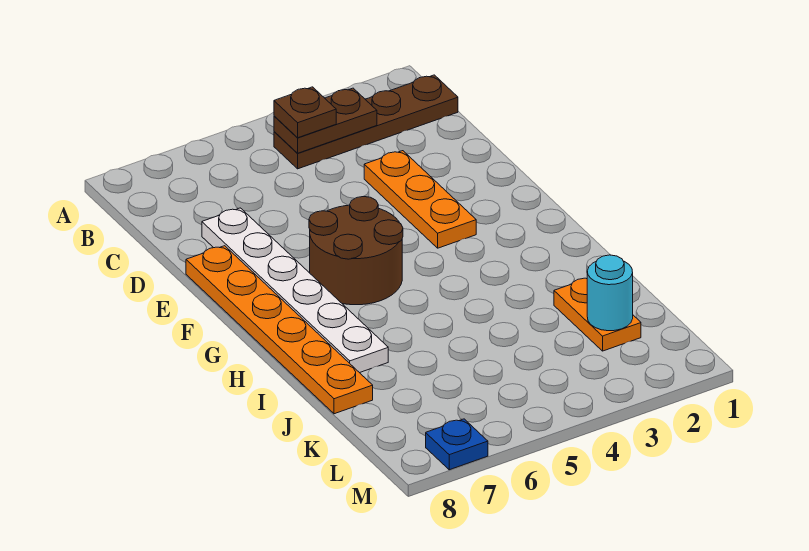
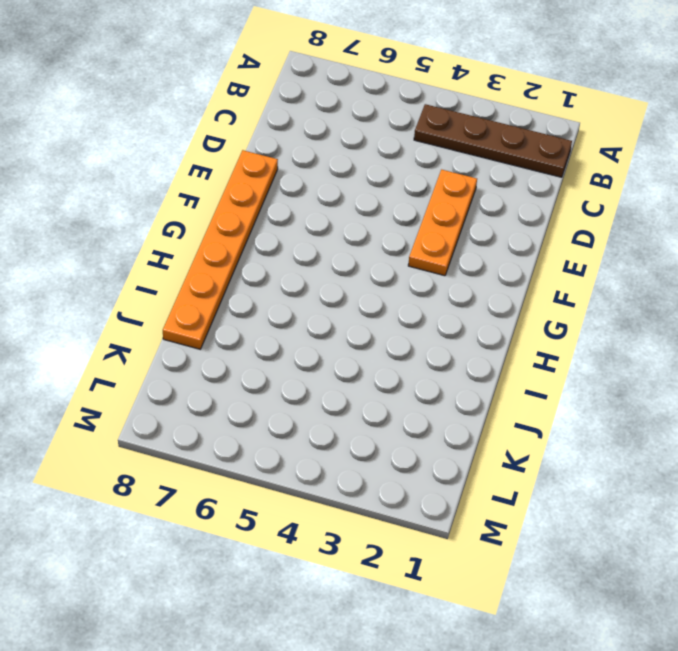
none -> white plate D7:I7 level 1
none -> brown round brick F5:G6 level 1

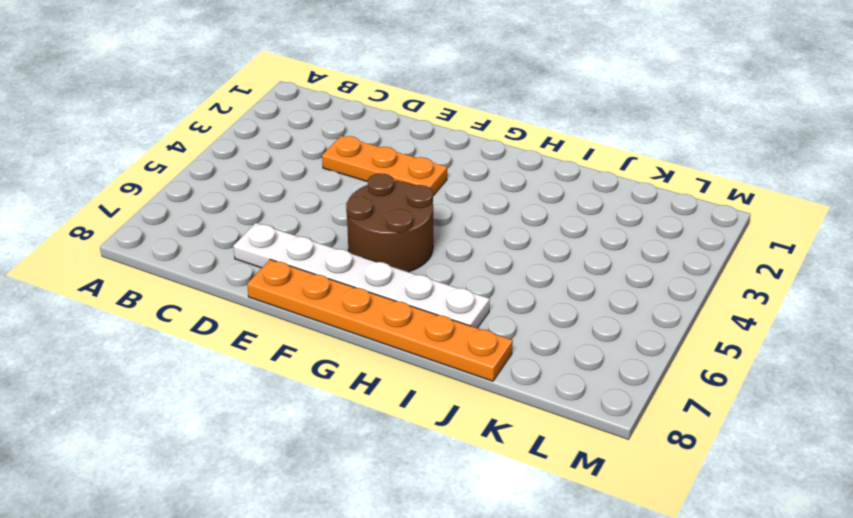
none -> brown plate B1:B4 level 1
none -> orange plate J2:K2 level 1

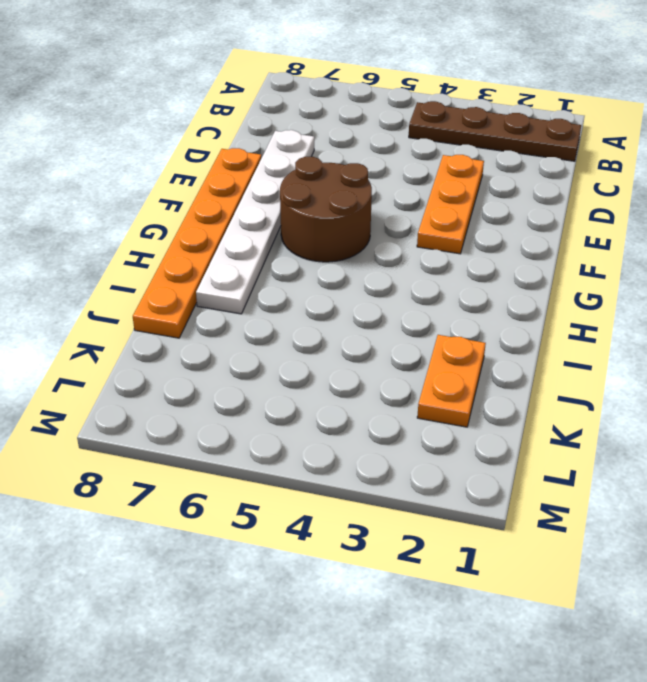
none -> blue plate M7 level 1
none -> brown plate B3:B4 level 2

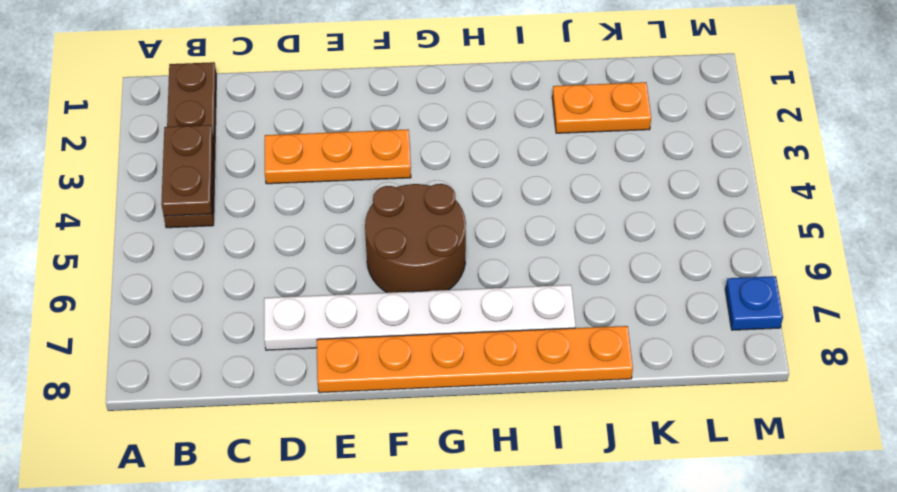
none -> cyan round brick K2 level 2
none -> brown plate B4 level 3

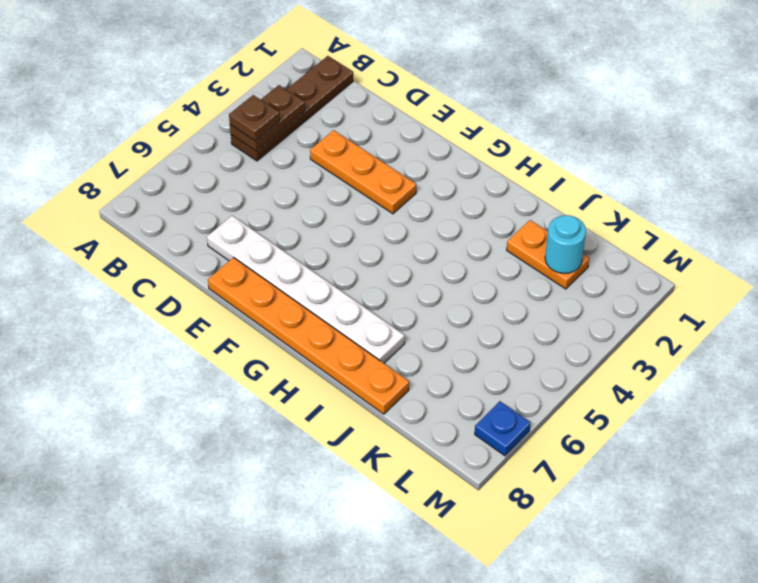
none -> brown round brick F5:G6 level 1

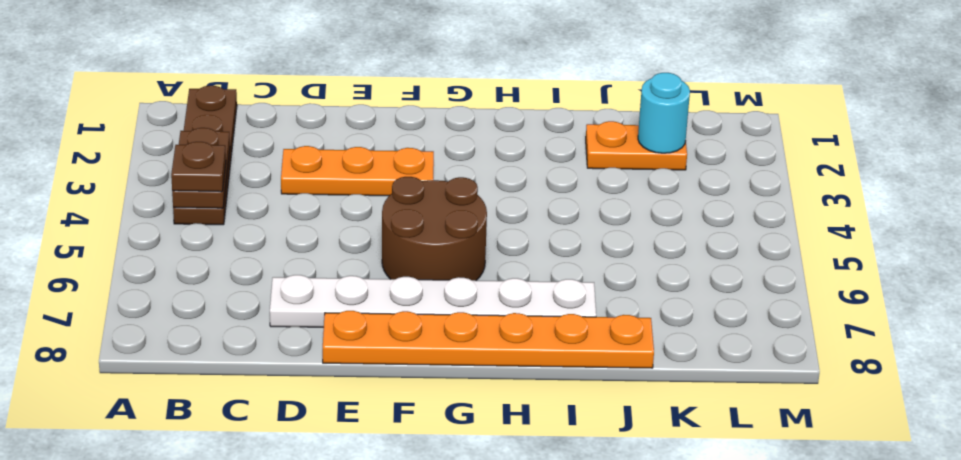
none -> blue plate M7 level 1

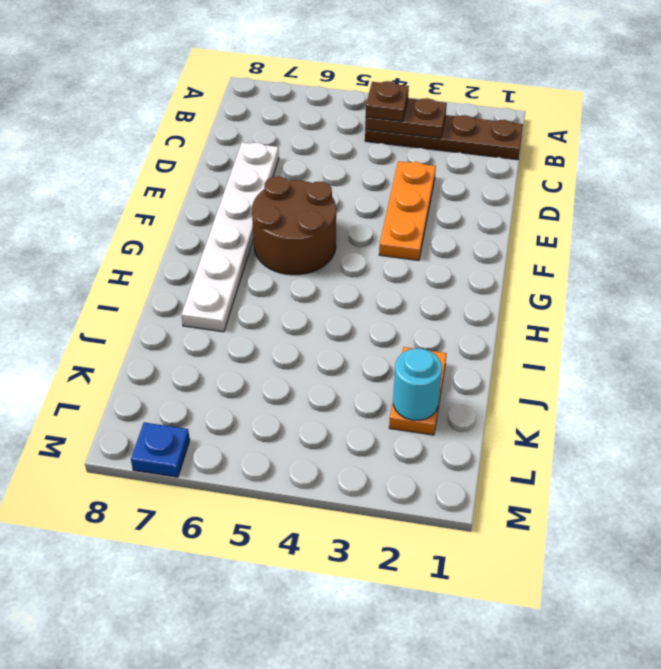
none -> orange plate E8:J8 level 1

